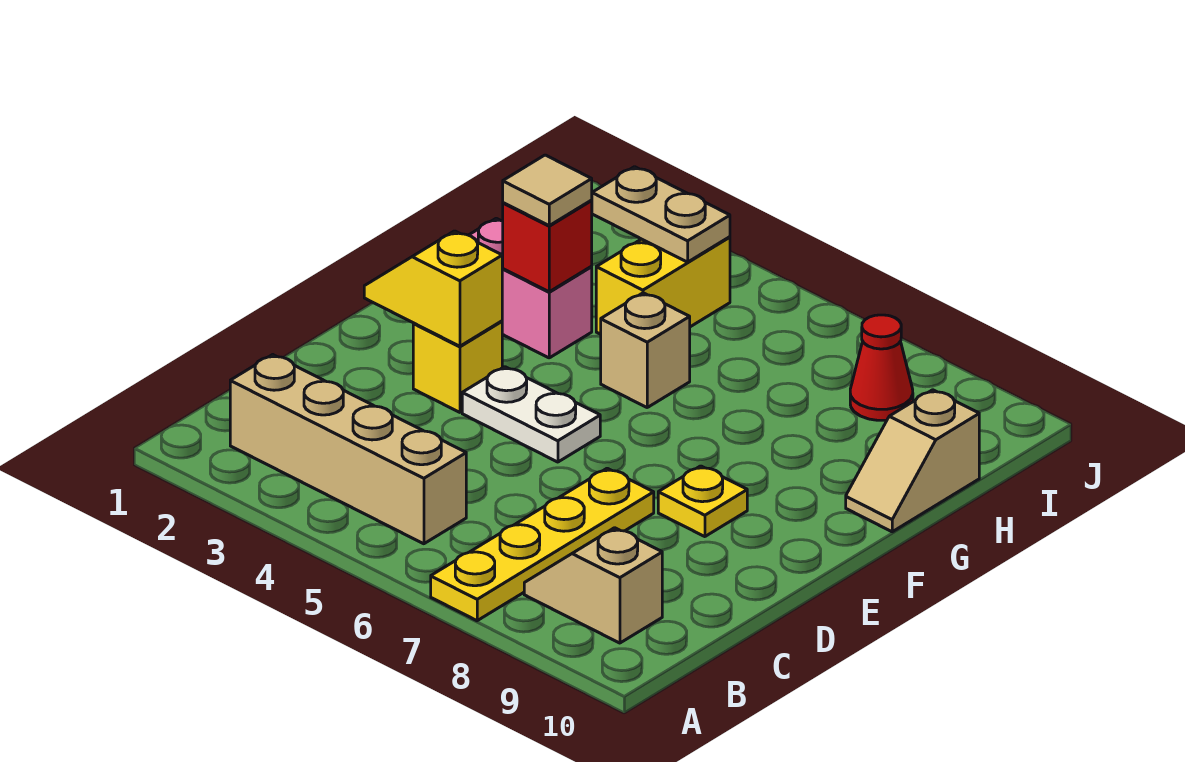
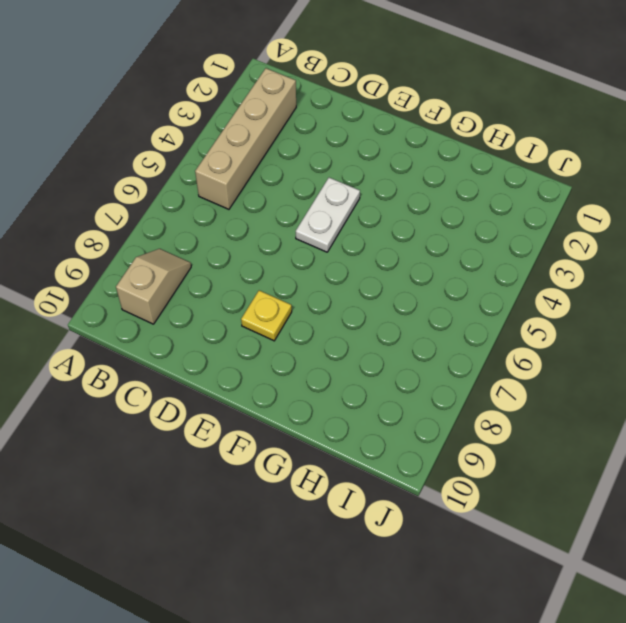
none -> yellow plate A7:D7 level 1
none -> yellow brick E3 level 1
none -> pink brick G2:G3 level 1

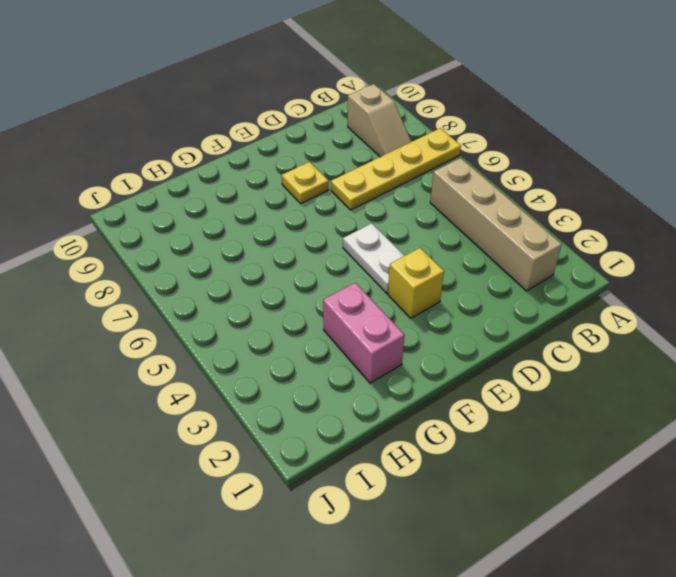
none -> tan brick G5 level 1
none -> tan slope G10:H10 level 1 top H
none -> yellow brick H4:I4 level 1

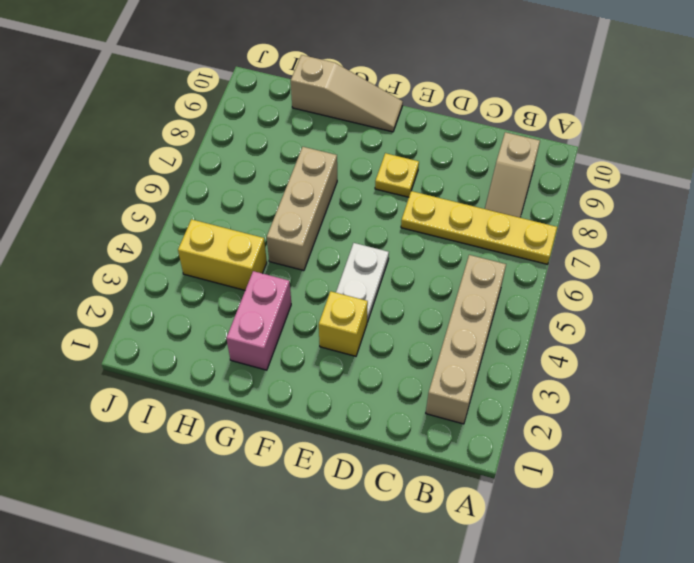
tan slope F10:H10 level 1 top H -> tan slope G10:H10 level 1 top H
tan brick G5:G7 level 1 -> tan brick G5 level 1
none -> red cone I8 level 1
none -> yellow slope E2:E3 level 2 top 3
none -> red brick G3 level 2

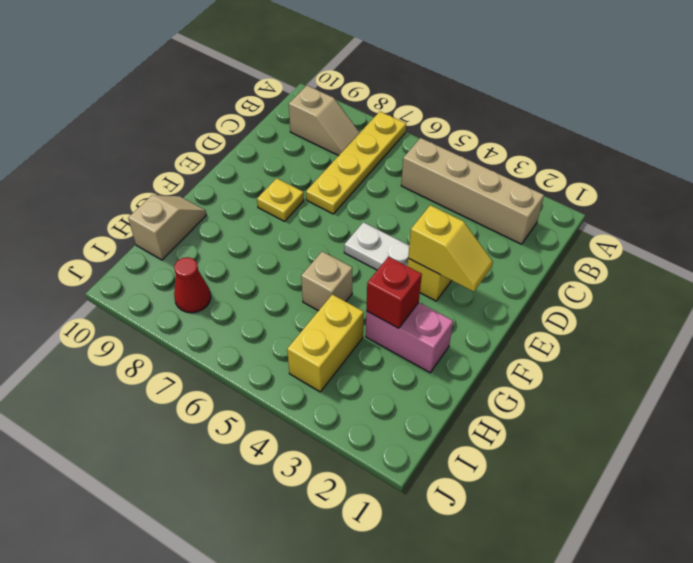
none -> tan plate I3:I4 level 2
none -> tan tile G3 level 3

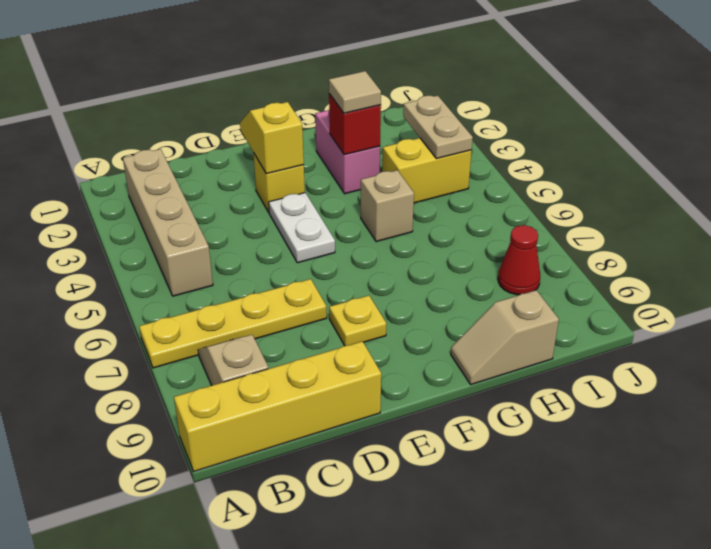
yellow brick A10:D10 level 1 -> none

